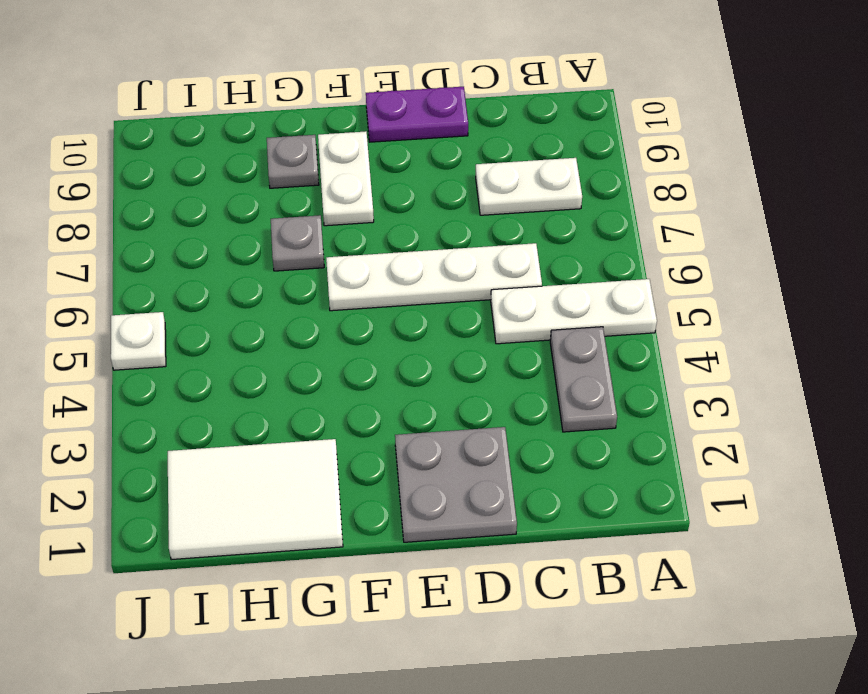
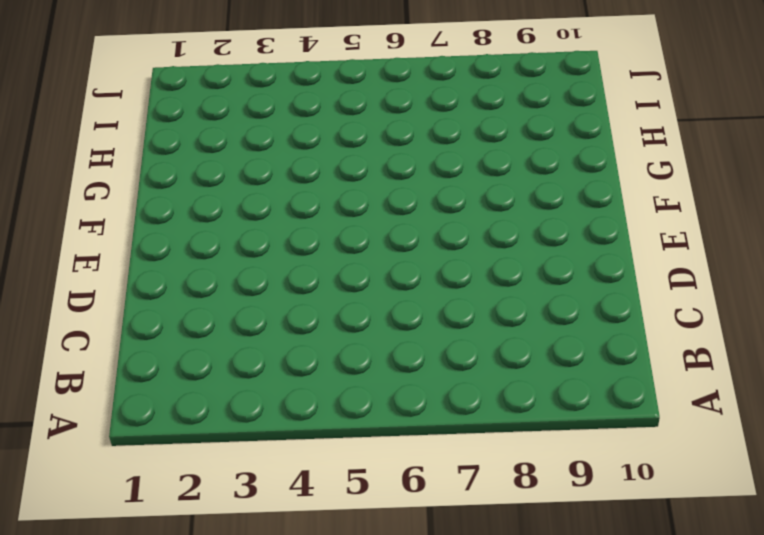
none -> white plate A5:C5 level 1
none -> grey plate B3:B4 level 1

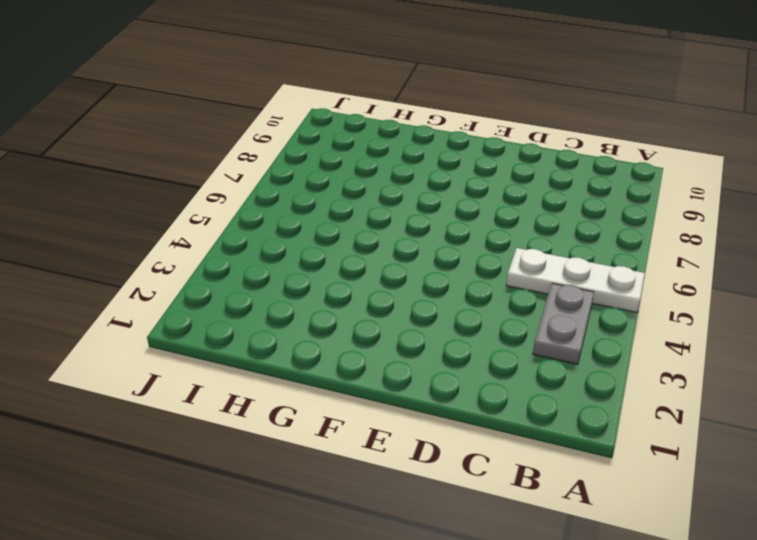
none -> white plate B8:C8 level 1
none -> white plate C6:F6 level 1

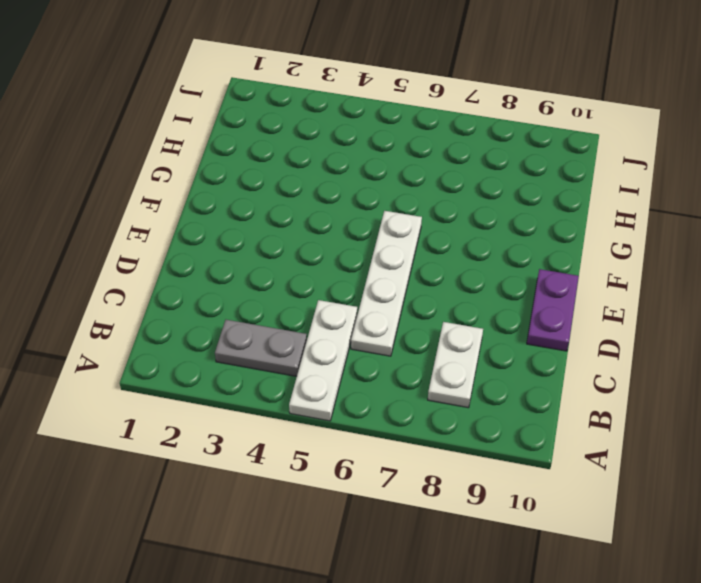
none -> grey plate D1:E2 level 1
none -> white plate F8:F9 level 1

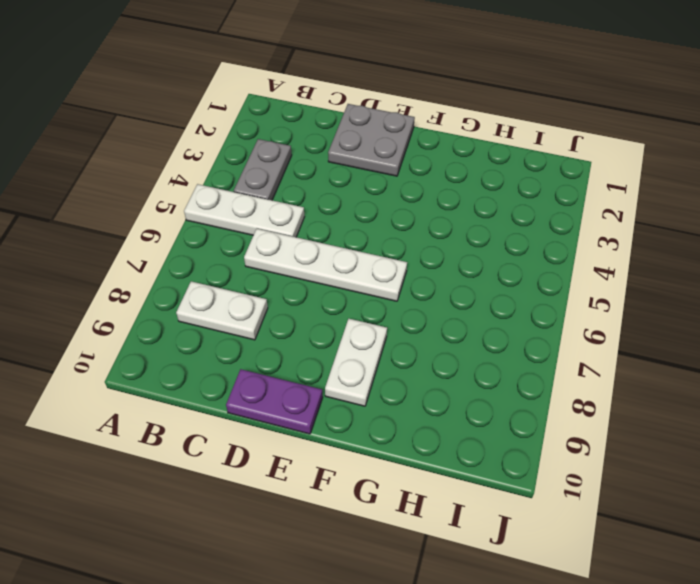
none -> white tile G1:I2 level 1
none -> grey plate G7 level 1

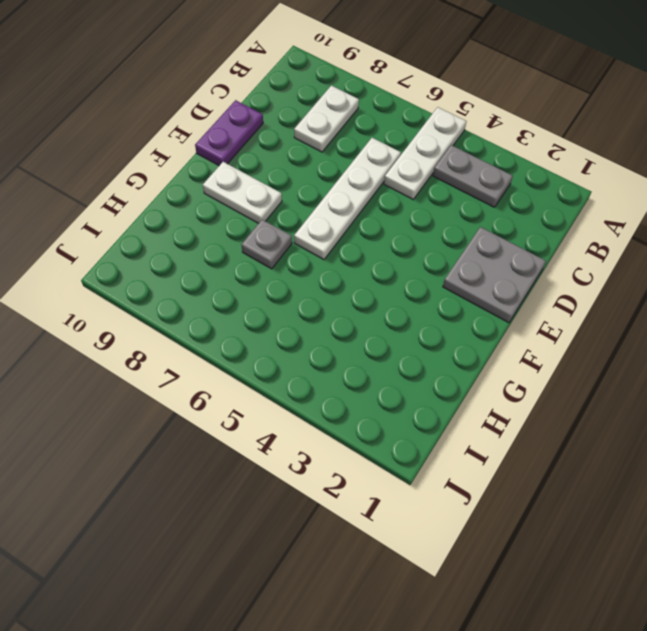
none -> white tile G1:I2 level 1
none -> grey plate G9 level 1

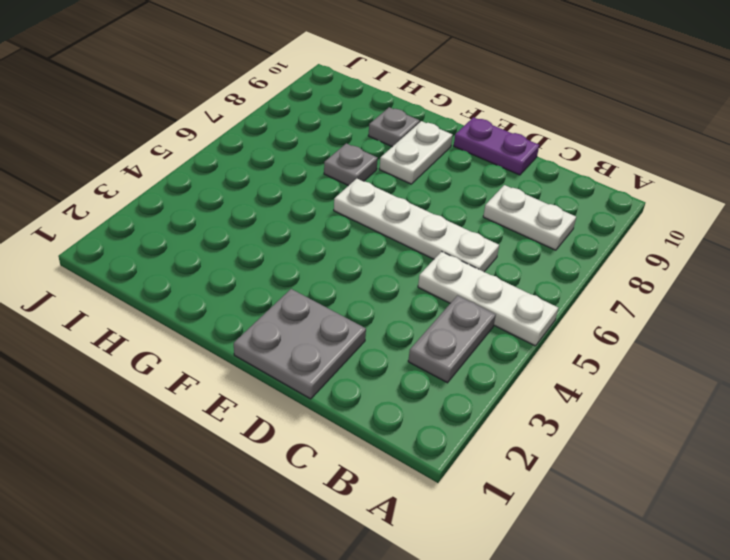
none -> white tile G1:I2 level 1
none -> white plate J5 level 1

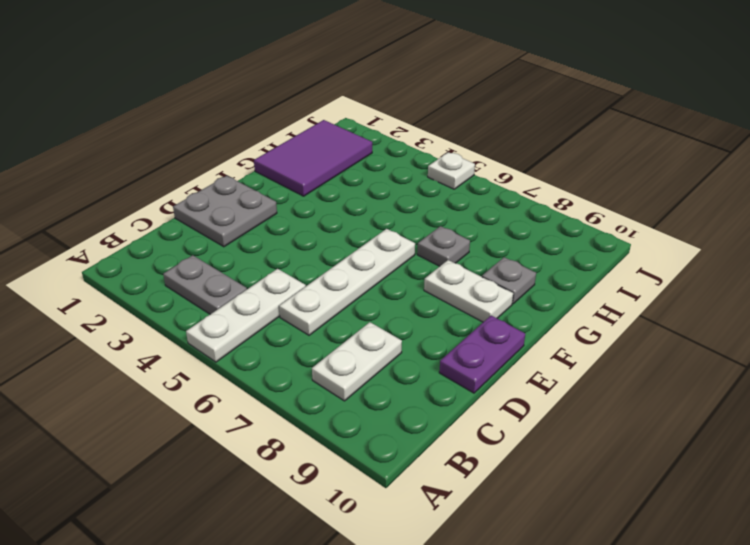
purple tile G1:I2 level 1 -> white tile G1:I2 level 1

